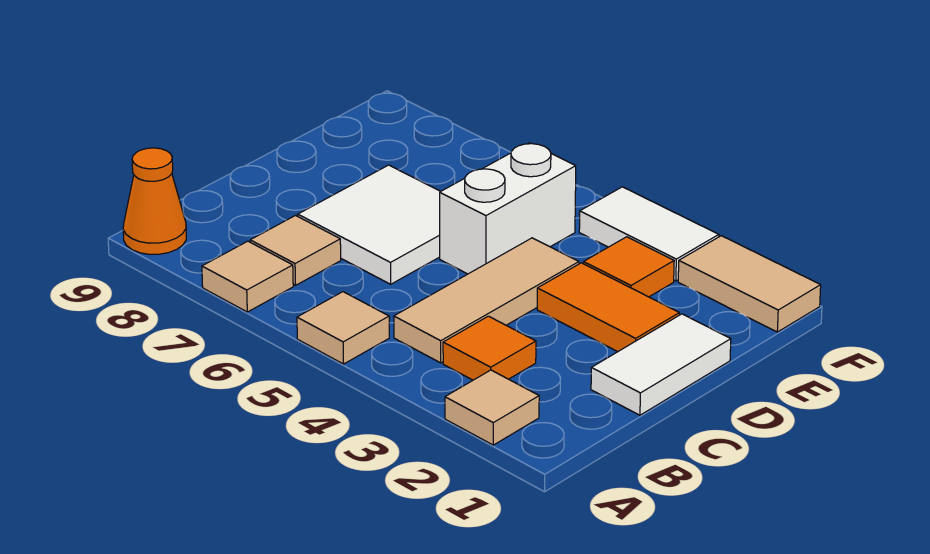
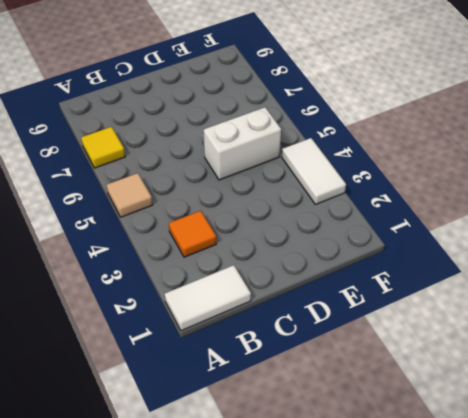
white tile A1:B1 level 1 -> white tile C1:D1 level 1
yellow tile A7 level 1 -> tan tile A7 level 1
none -> tan tile A2 level 1
none -> orange cone A9 level 1
none -> tan tile B4:D4 level 1

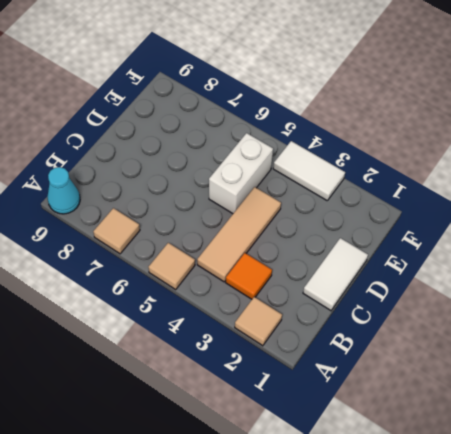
cyan cone A9 level 1 -> orange cone A9 level 1
none -> tan tile B7 level 1
none -> white tile C6:D7 level 1
none -> orange tile D2:D3 level 1

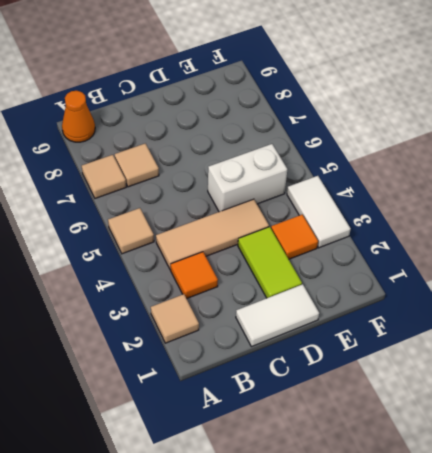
lime tile D2:D3 level 1 -> orange tile D2:D3 level 1
none -> white tile C6:D7 level 1
none -> tan tile F1:F2 level 1

